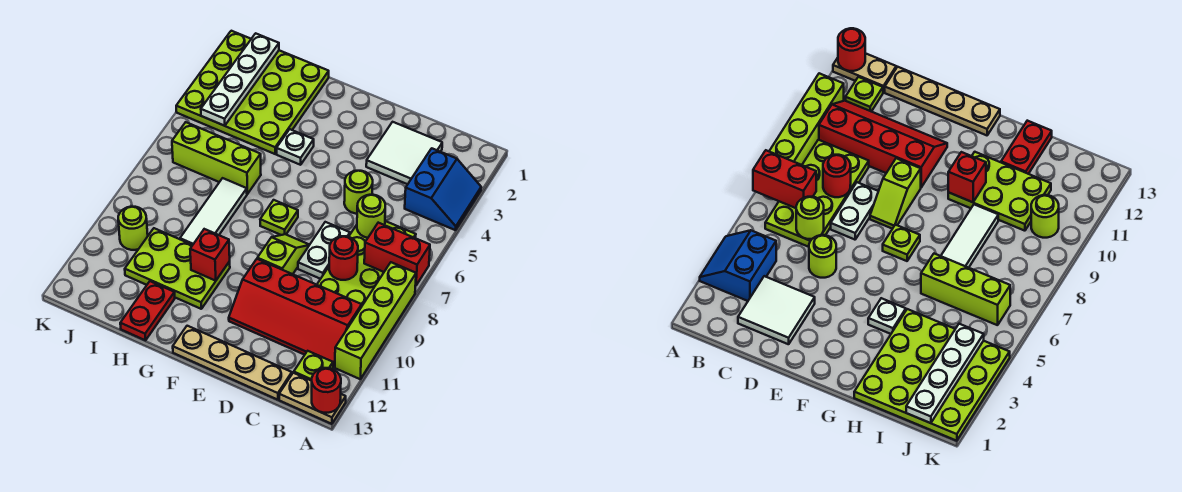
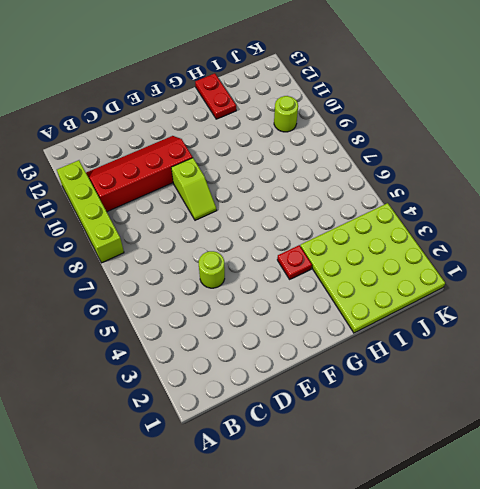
red plate G4 level 1 -> white plate G4 level 1
none -> blue slope A3:B4 level 1 top B
none -> tan plate A13:B13 level 1
none -> lime plate B6:C9 level 1

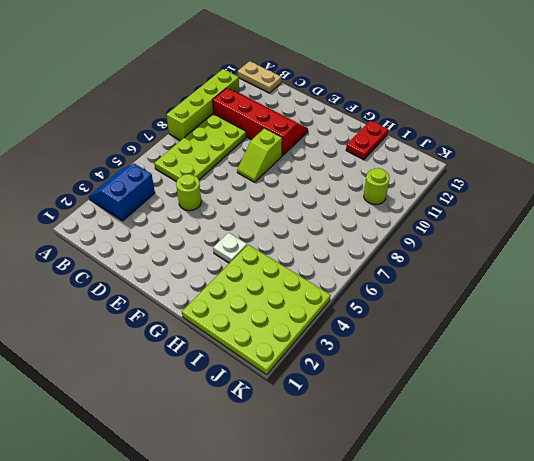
none -> lime plate B12 level 1
none -> white tile C2:D3 level 1
none -> tan plate C13:F13 level 1

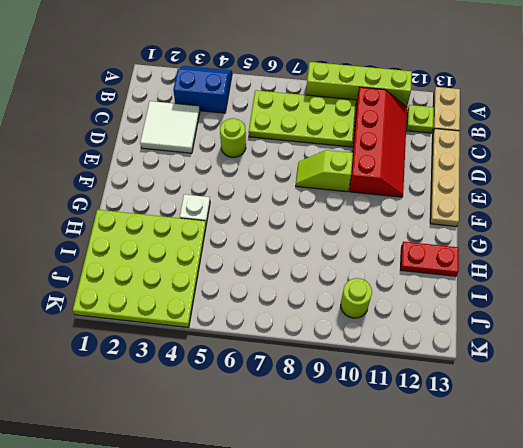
none -> white plate D7:D8 level 1
none -> lime plate F7 level 1
none -> lime plate G10:I11 level 1

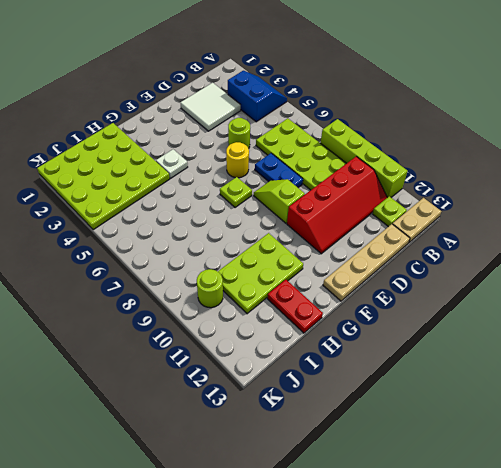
blue plate D7:D8 level 1 -> white plate D7:D8 level 1
yellow round brick E6 level 1 -> none
none -> lime brick H6:J6 level 1
none -> white tile H7:H9 level 1
none -> red brick A7:B7 level 2

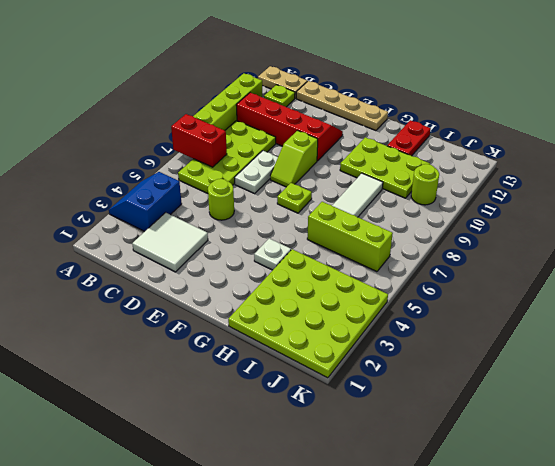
none -> red round brick A13 level 2
none -> lime round brick C6 level 2
none -> red round brick C8 level 2

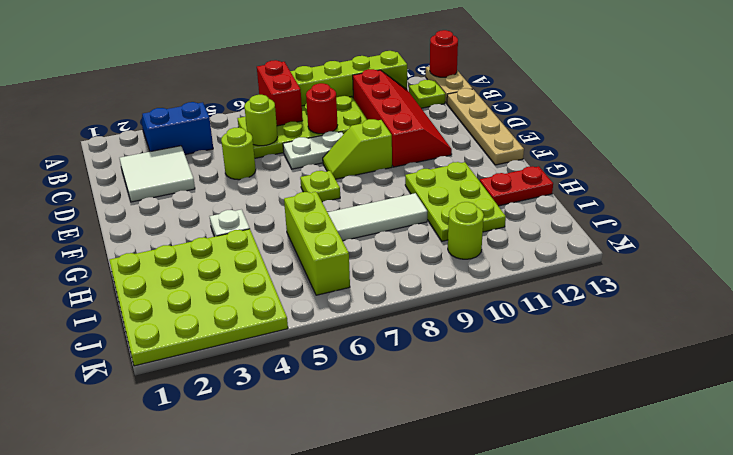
none -> red brick G10 level 2
none -> white plate J1:J4 level 2

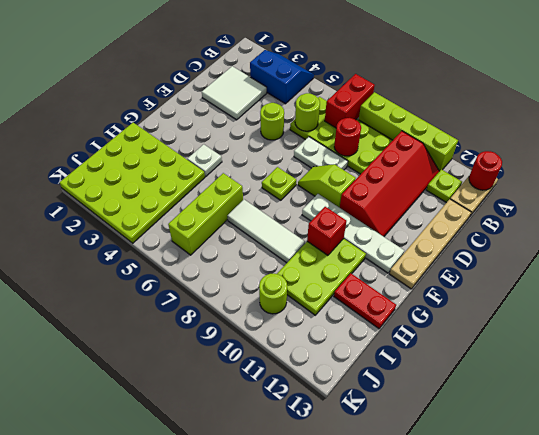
white plate F9:F12 level 1 -> white plate J1:J4 level 2

